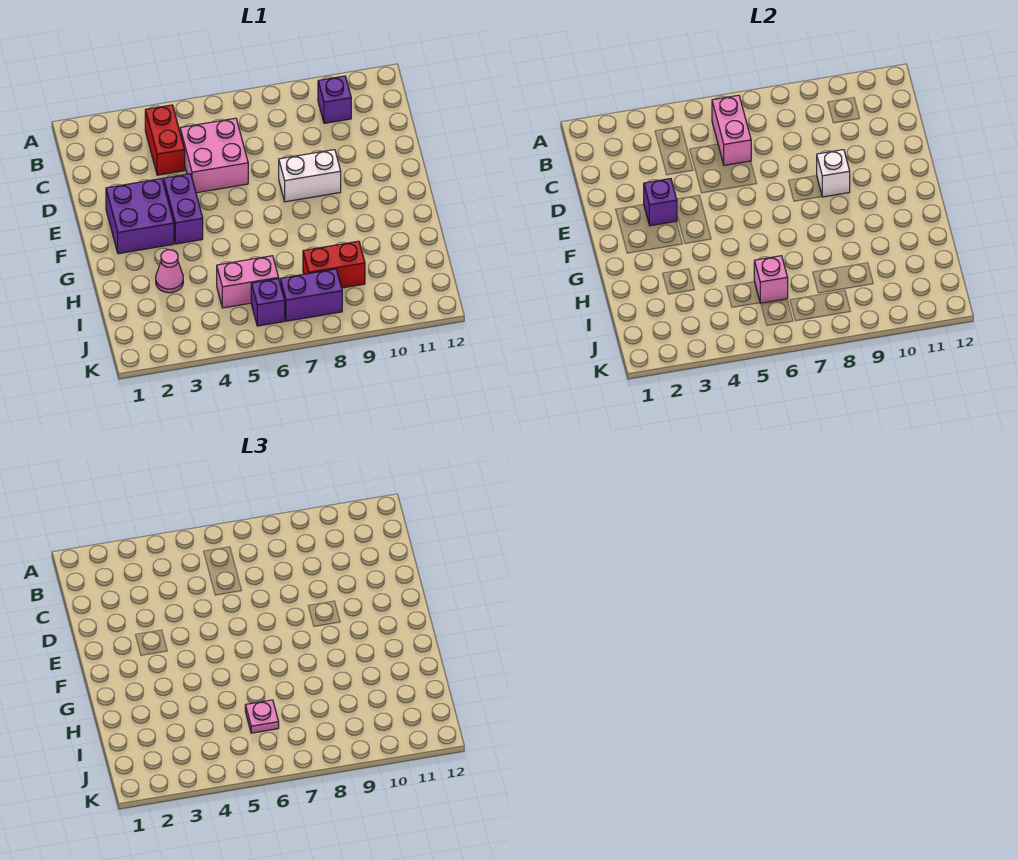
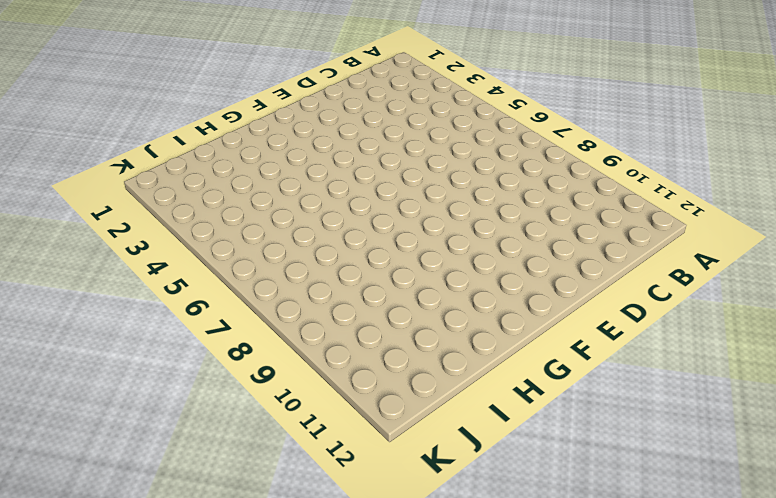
none -> red brick B4:C4 level 1
none -> purple brick B10 level 1
none -> pink brick C5:D6 level 1

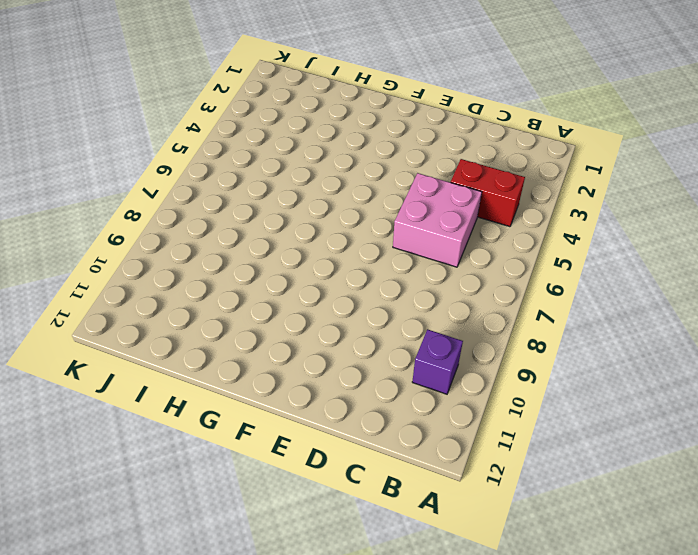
none -> purple brick E2:F3 level 1
none -> purple brick E4:F4 level 1
none -> white brick E8:E9 level 1

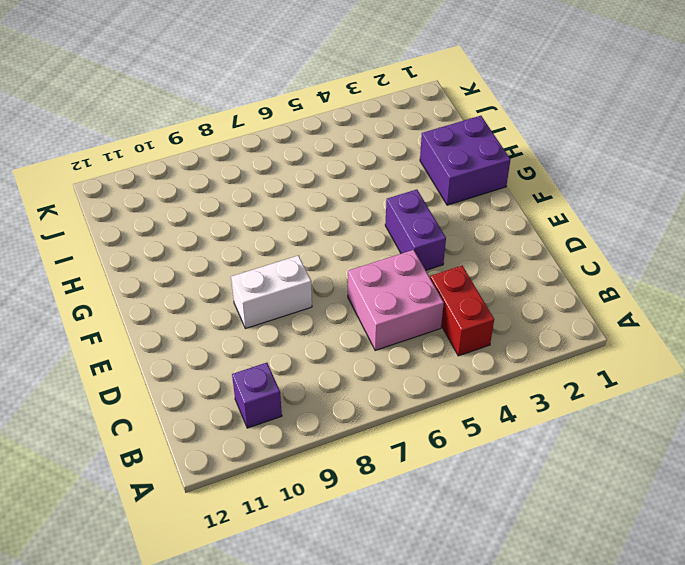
purple brick G1:H2 level 1 -> purple brick E2:F3 level 1
none -> pink cone H3 level 1
none -> pink brick I5:I6 level 1
none -> red brick I8:I9 level 1

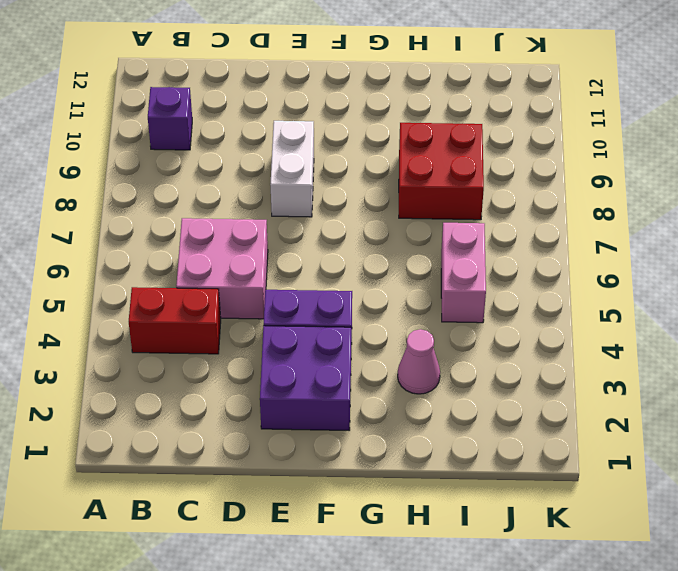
red brick H8:I9 level 1 -> red brick I8:I9 level 1
none -> purple brick J6 level 1
none -> purple brick J7:J8 level 1
none -> pink brick B6:C6 level 2

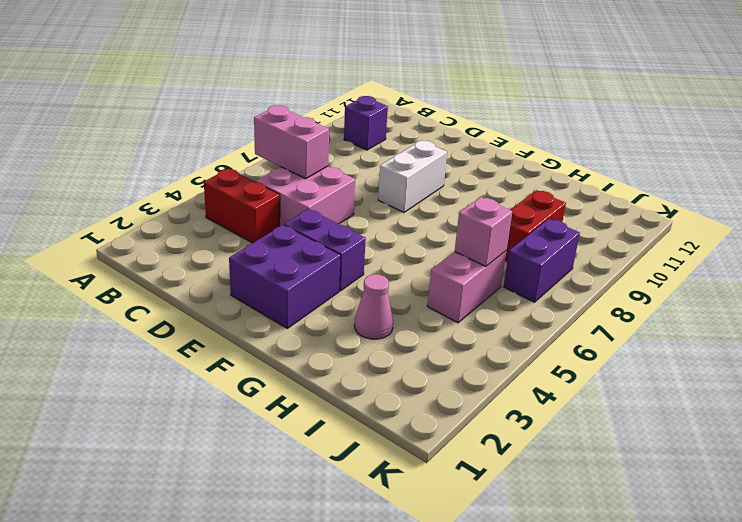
none -> purple brick J6 level 1
none -> purple brick E3 level 2
none -> white brick E9 level 2

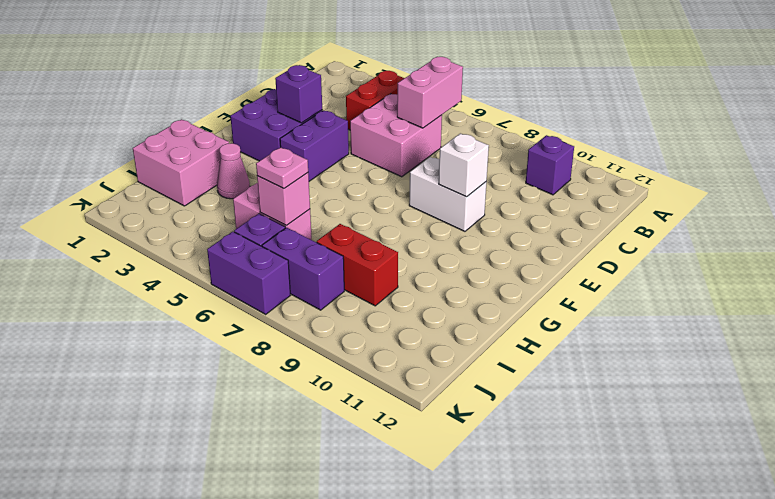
pink brick H1:I2 level 1 -> none
purple brick K6:K7 level 1 -> none

